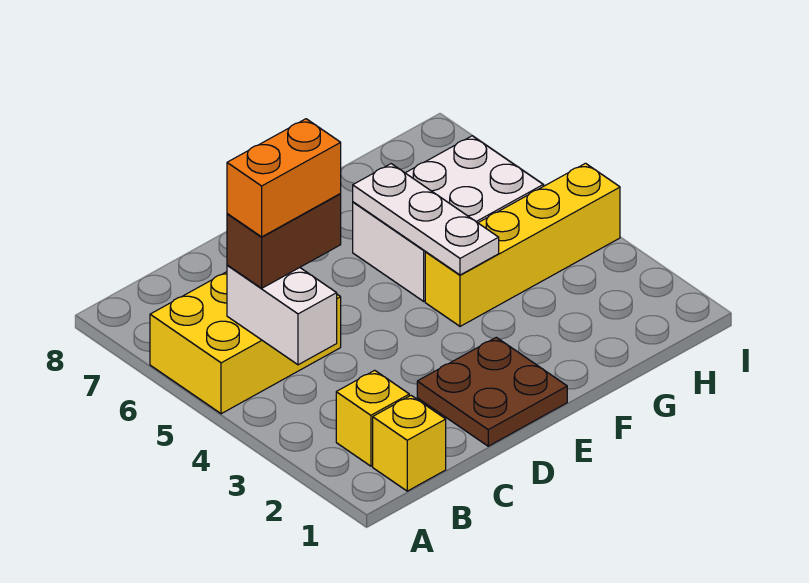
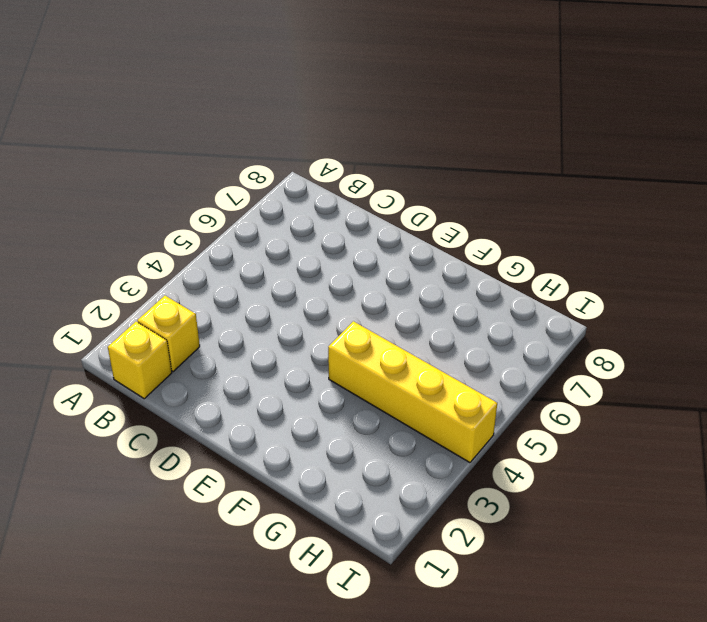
none -> yellow brick A5:C6 level 1
none -> brown plate D1:E2 level 1

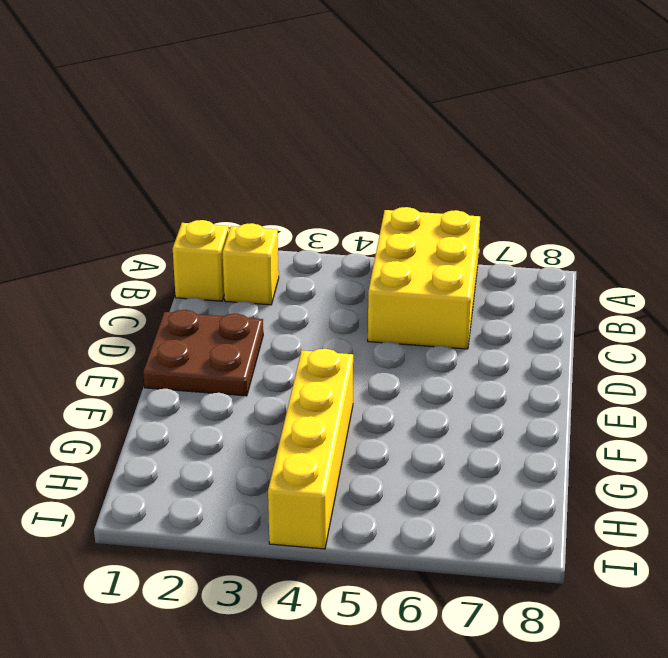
none -> white brick F5:H6 level 1
none -> white brick B4:B5 level 2

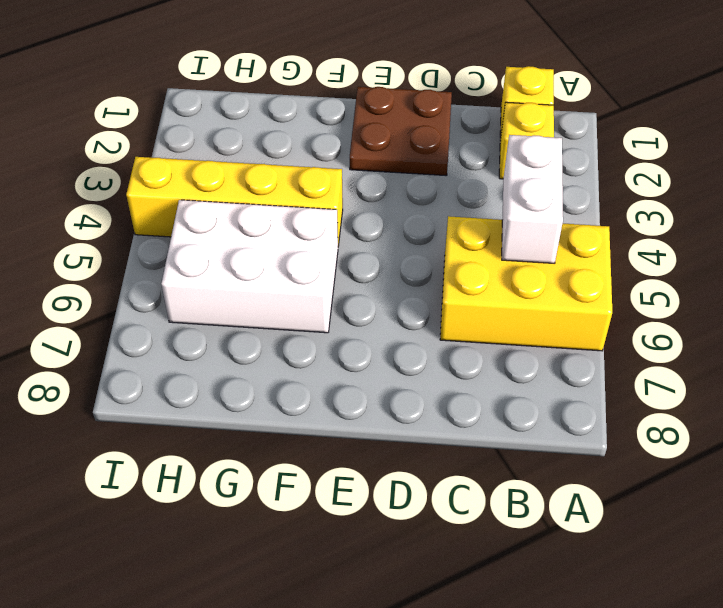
none -> white plate F4:F6 level 2
none -> brown brick B5:C5 level 3

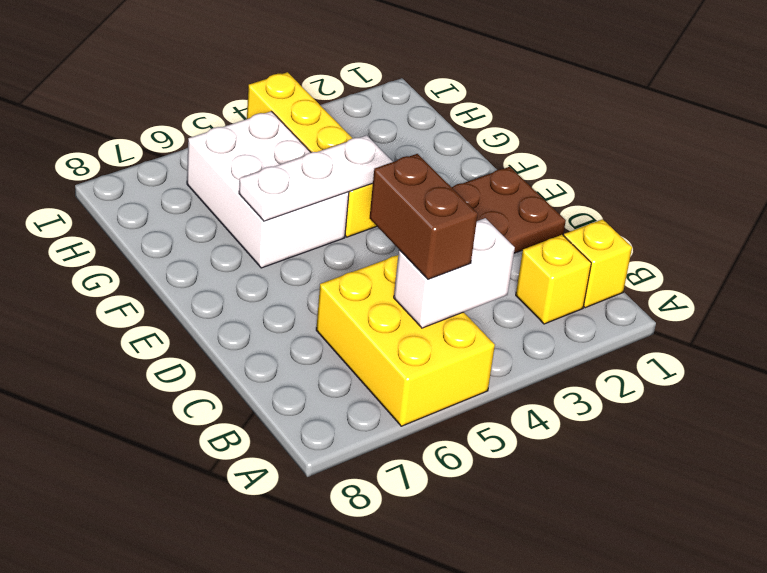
none -> orange brick B5:C5 level 4

